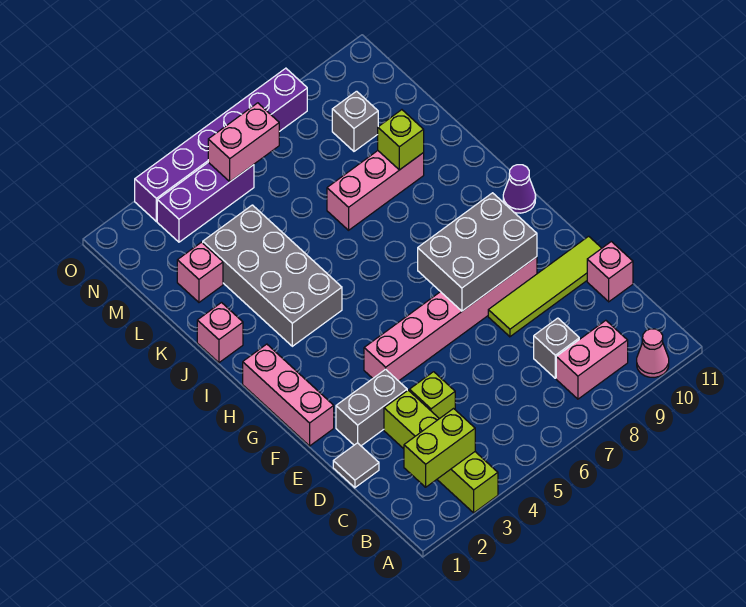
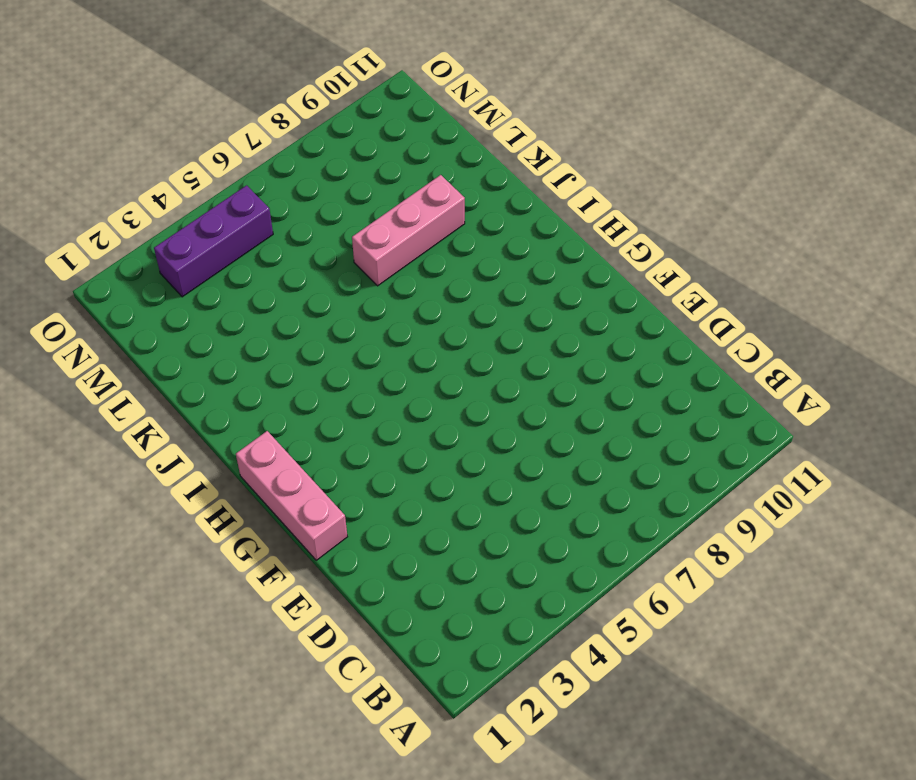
none -> lime brick A3:D3 level 1
none -> pink cone A10 level 1
none -> pink brick B8:B9 level 1

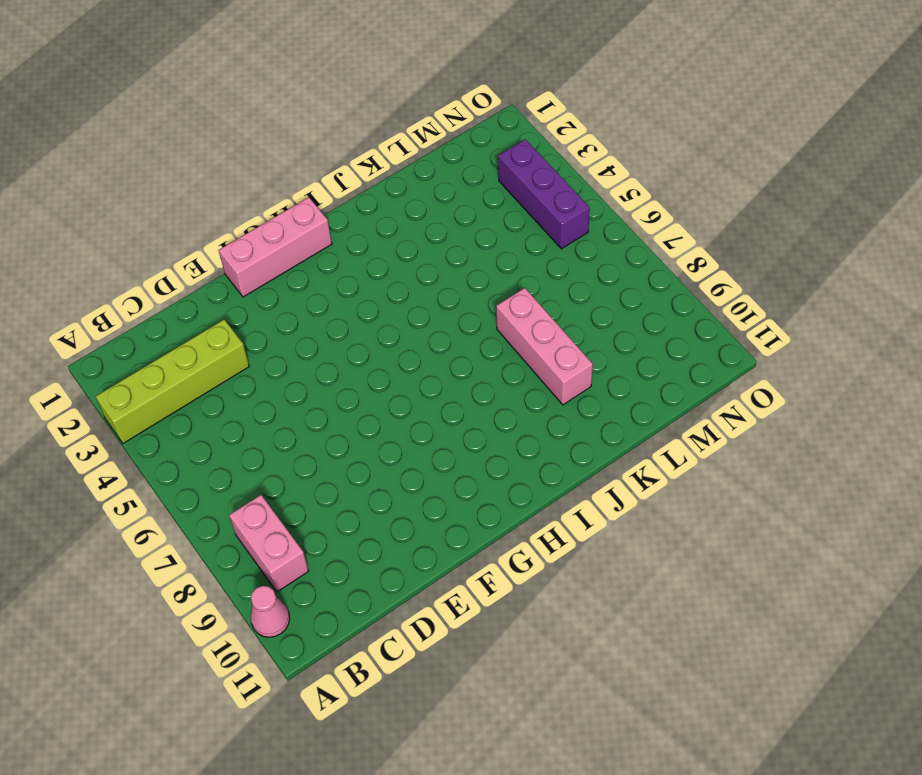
none -> grey brick C8 level 1
none -> grey tile D1 level 1
none -> lime brick D4 level 1

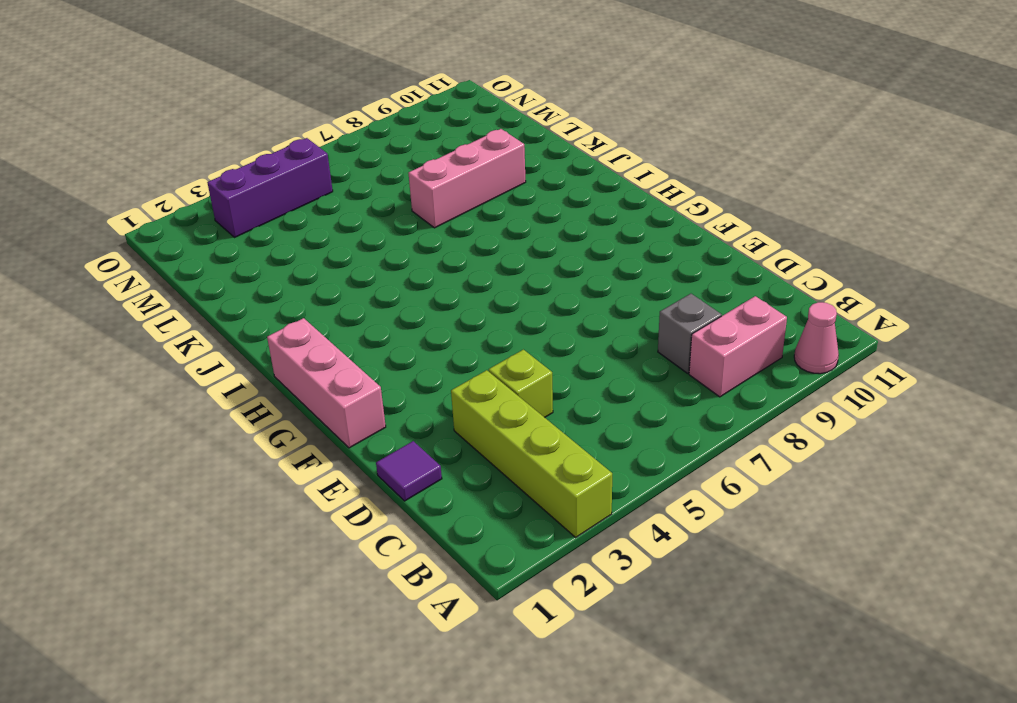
purple tile D1 level 1 -> grey tile D1 level 1
none -> pink brick D11 level 1
none -> grey brick E2:E3 level 1
none -> lime tile E8:E11 level 1

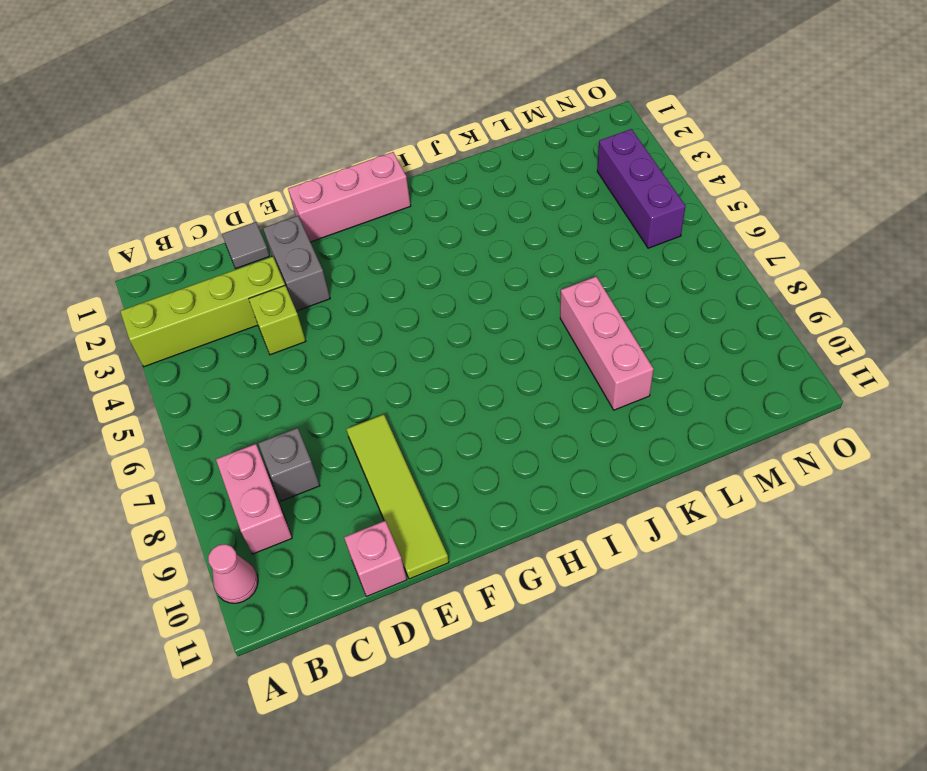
none -> pink brick F4:F9 level 1
none -> purple cone H11 level 1
none -> grey brick I3:L4 level 1

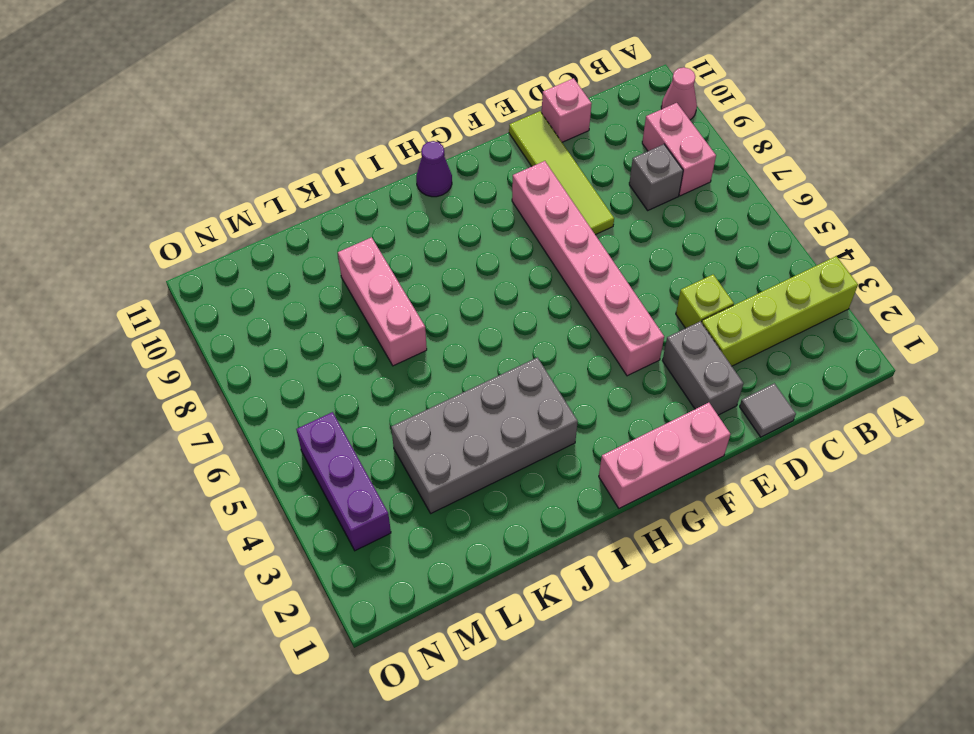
none -> pink brick J1 level 1
none -> pink brick L2 level 1
none -> grey brick M9 level 1

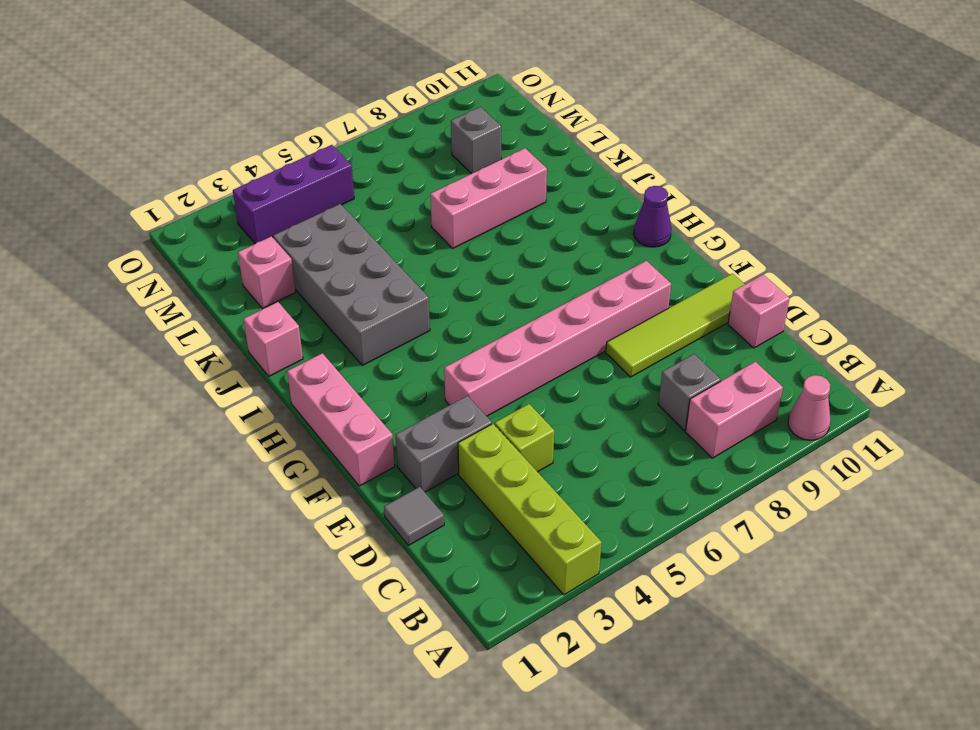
none -> purple brick O3:O8 level 1
none -> lime brick B2:B3 level 2
none -> grey brick F7:G9 level 2

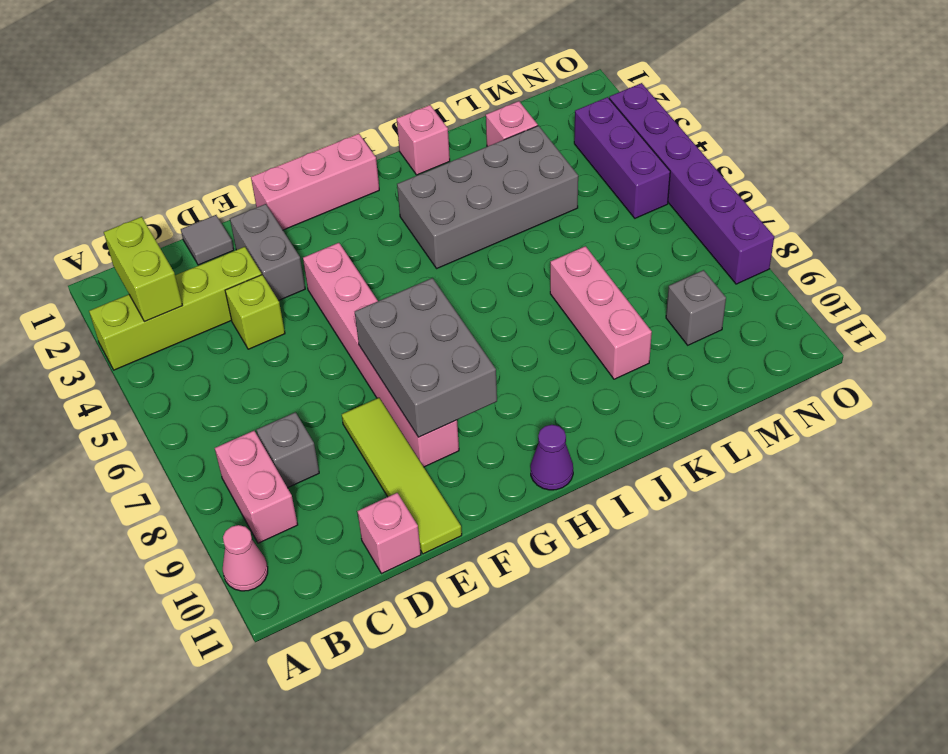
none -> lime brick K9 level 2
none -> pink brick N5:N6 level 2

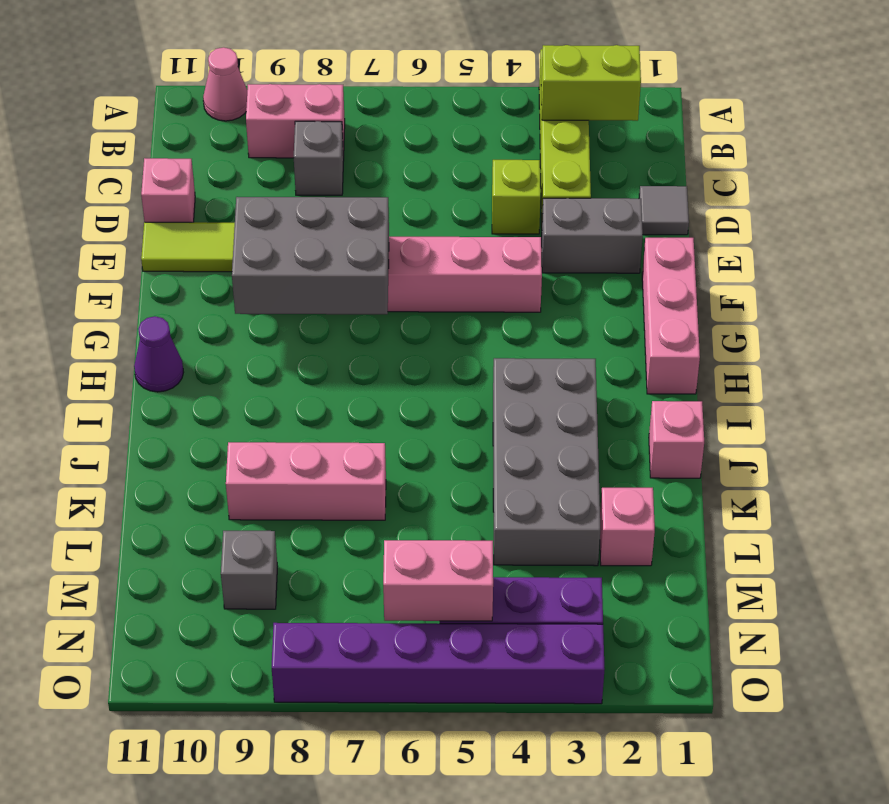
none -> lime brick K9 level 2

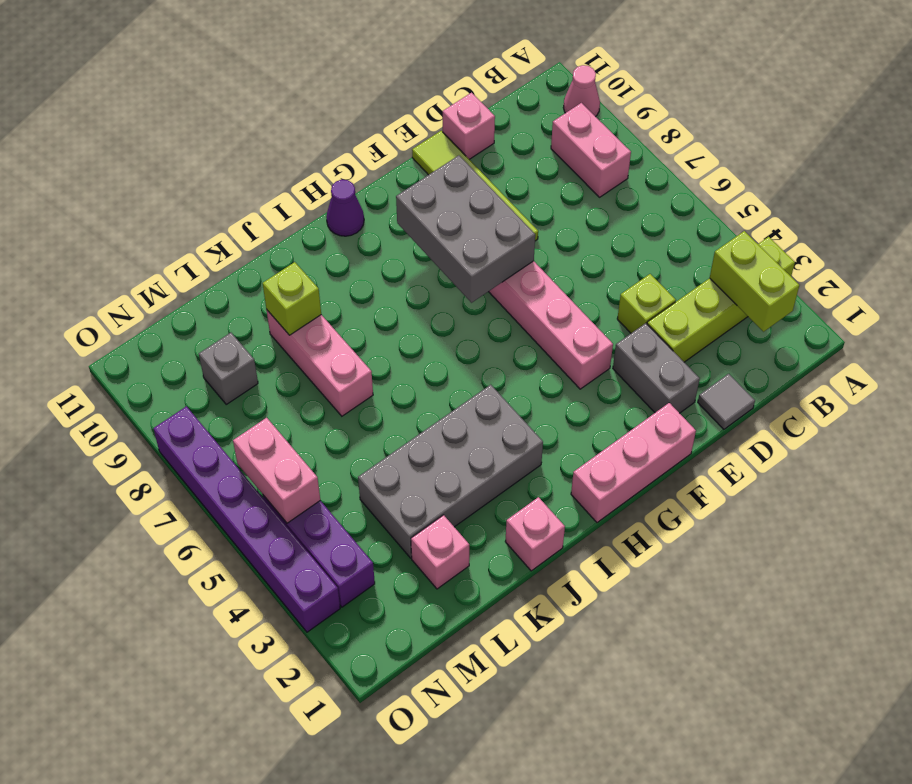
none -> grey brick C8 level 1

